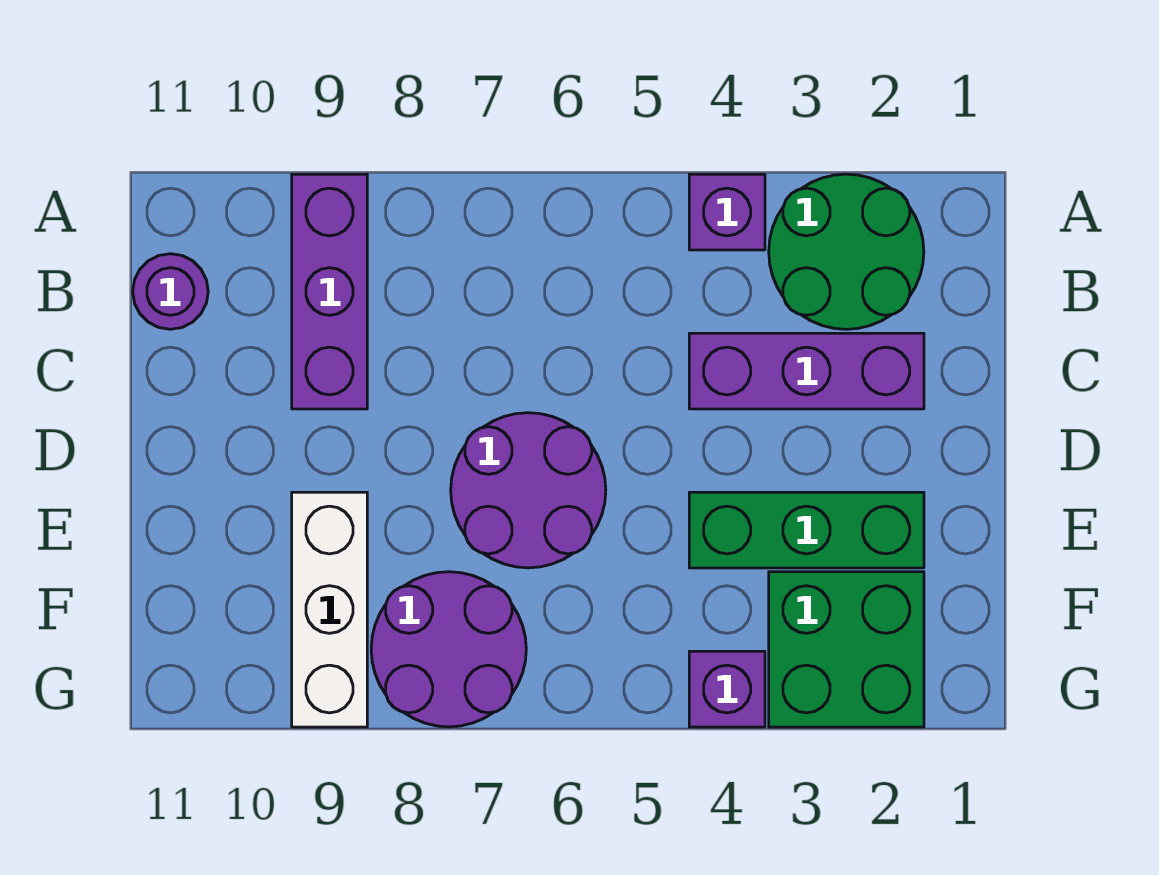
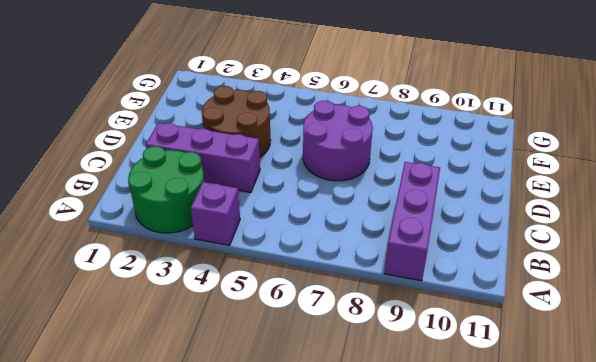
brown round brick D3:E4 level 1 -> green brick E2:E4 level 1
none -> purple round brick B11 level 1
none -> white brick E9:G9 level 1

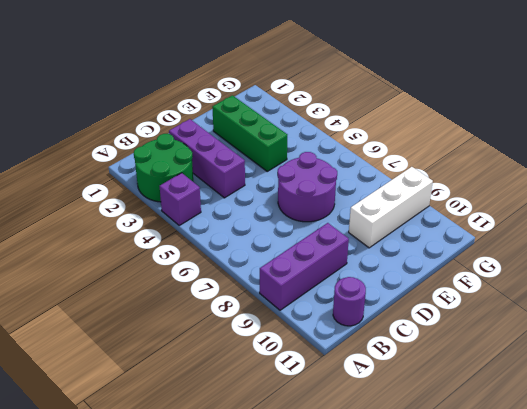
none -> green brick F2:G3 level 1
none -> purple round brick F7:G8 level 1

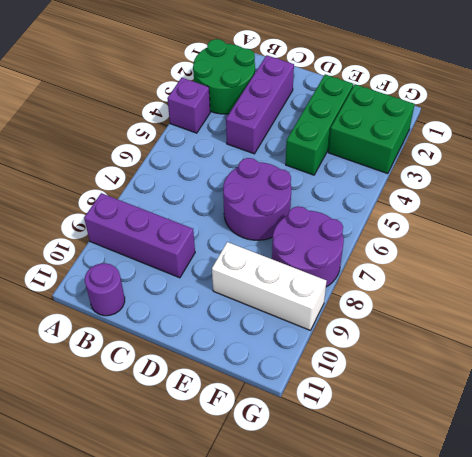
none -> purple brick G4 level 1

